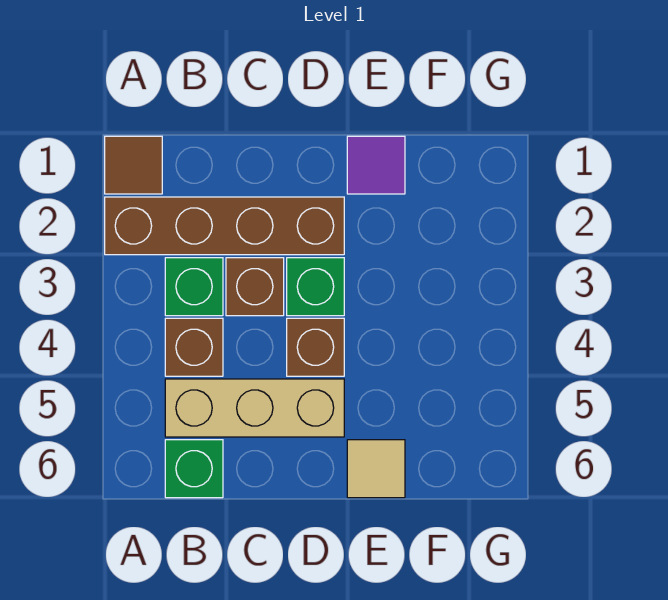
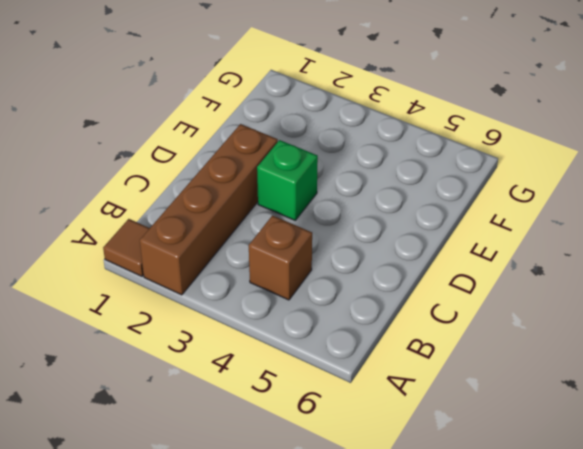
none -> green brick B3 level 1
none -> tan brick B5:D5 level 1

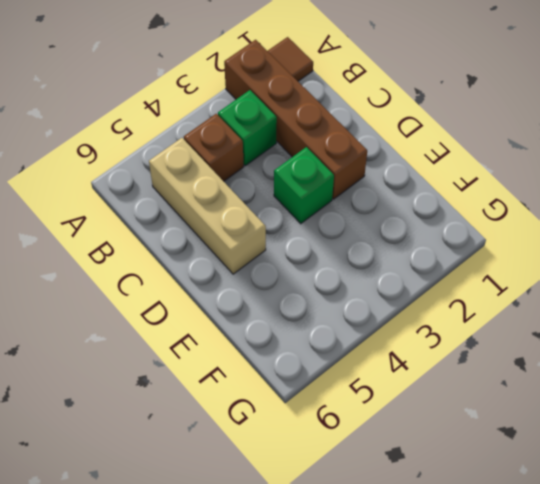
none -> green brick B6 level 1
none -> brown brick C3 level 1

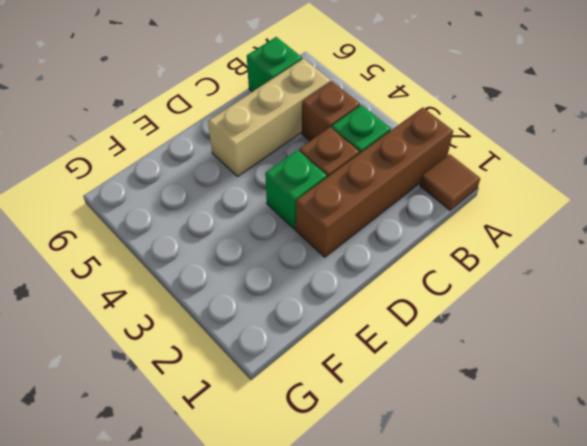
none -> brown brick D4 level 1
none -> purple tile E1 level 1

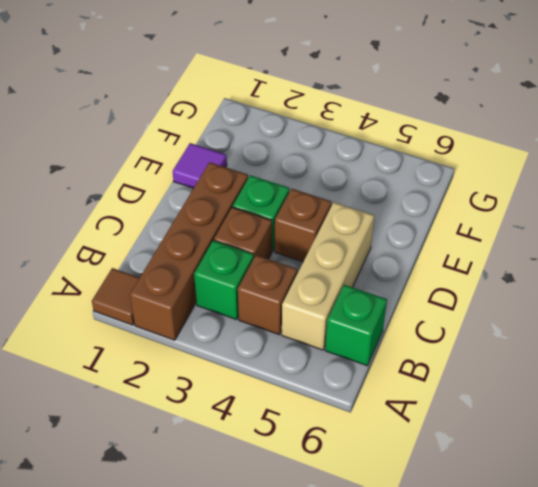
none -> tan tile E6 level 1

